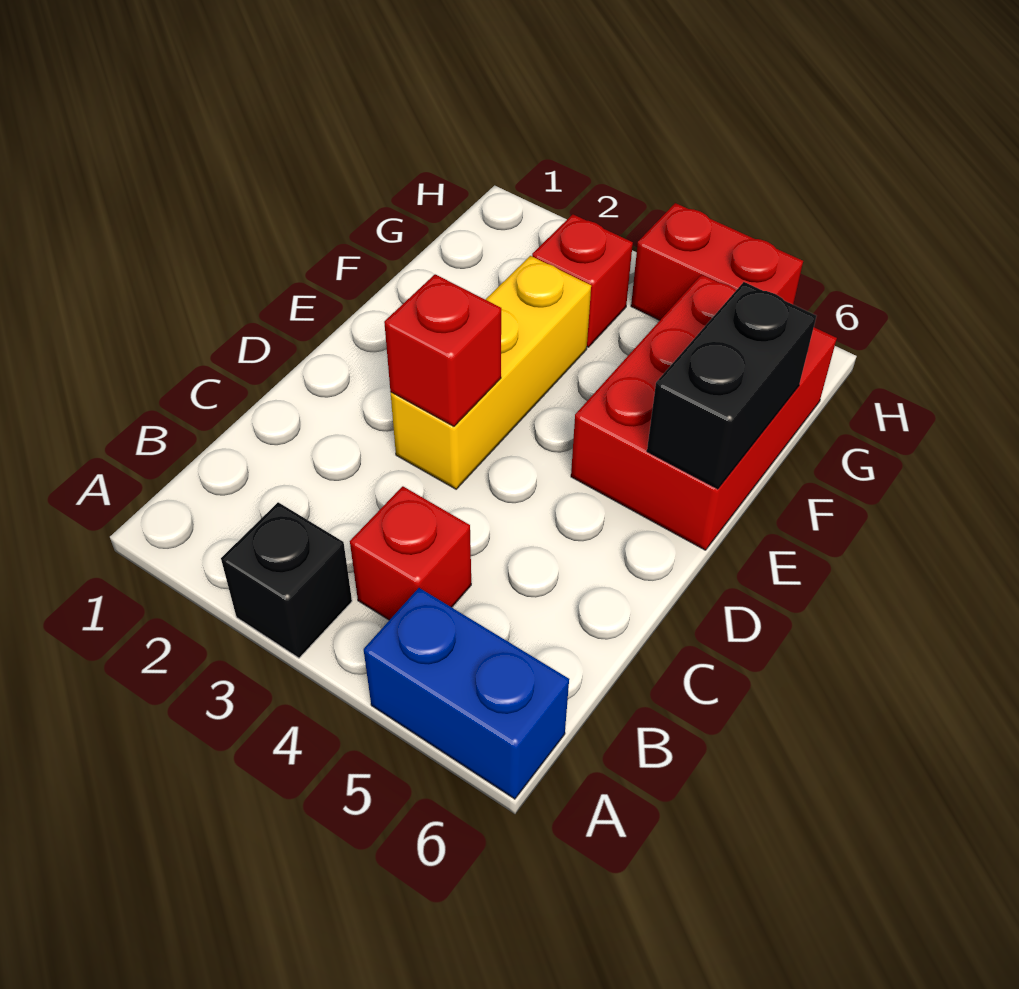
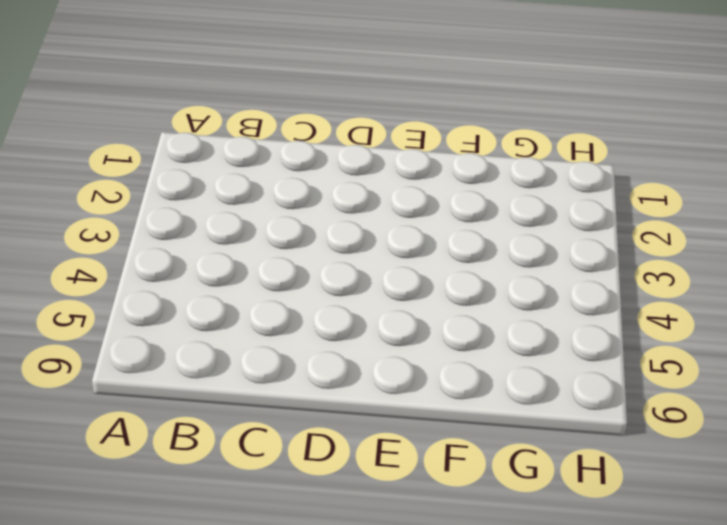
none -> black brick A3 level 1
none -> blue brick A5:A6 level 1

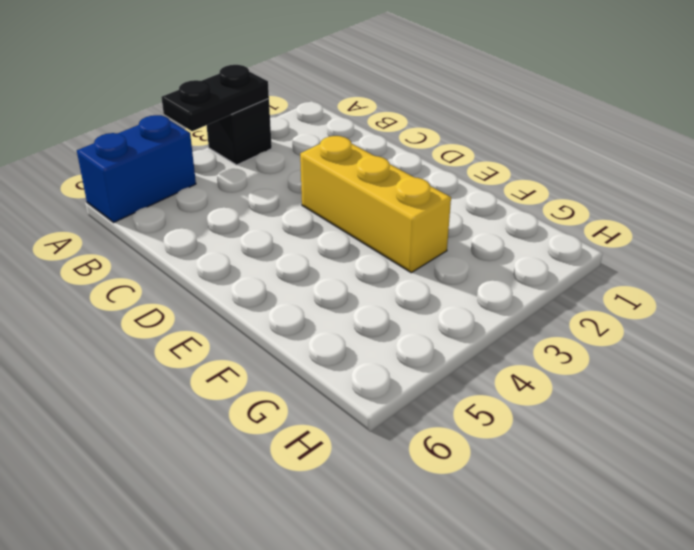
black plate A3:A4 level 2 -> none
none -> red brick B4 level 1
none -> red brick E5:G6 level 1

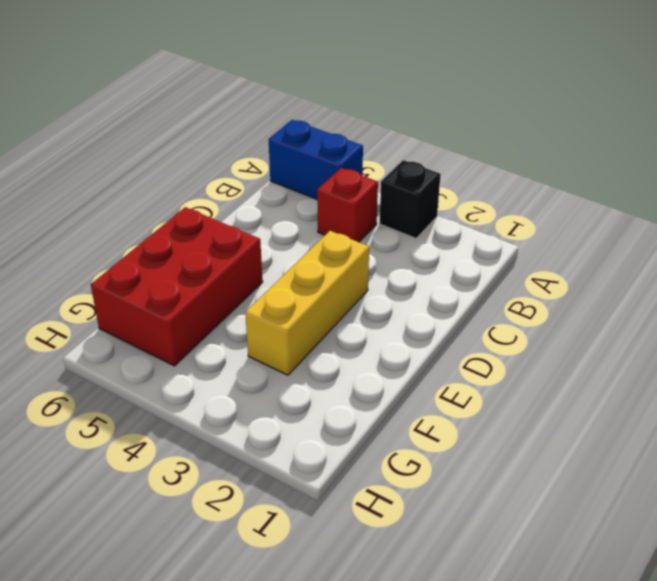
none -> red brick G3 level 1
none -> red brick H4:H5 level 1

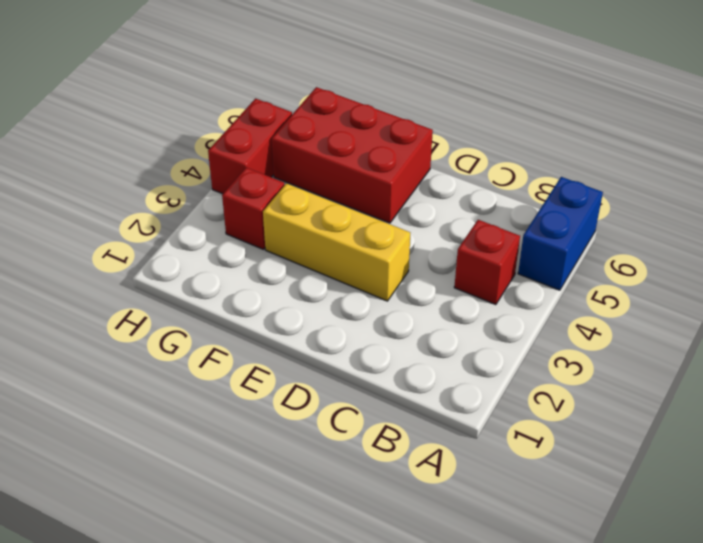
none -> black brick A3 level 1
none -> red brick D3 level 2

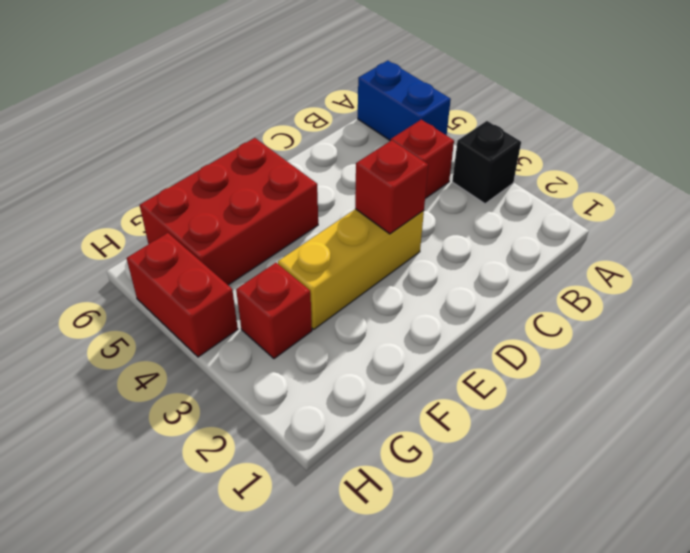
none -> black brick E6:F6 level 2

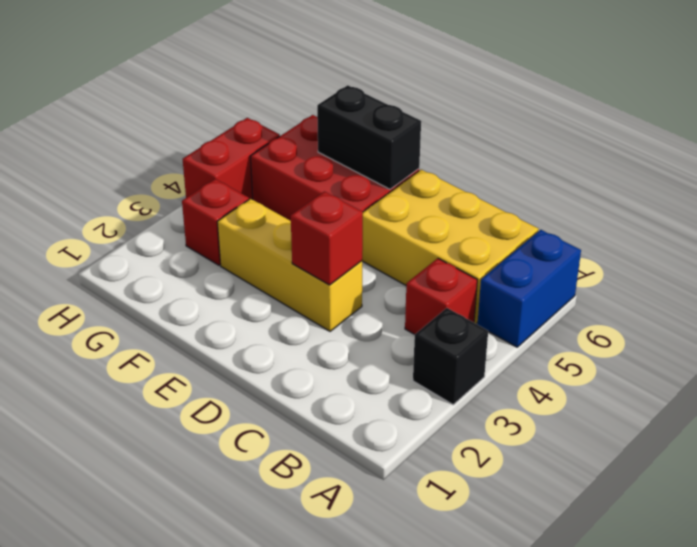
yellow brick B5:D6 level 1 -> none

